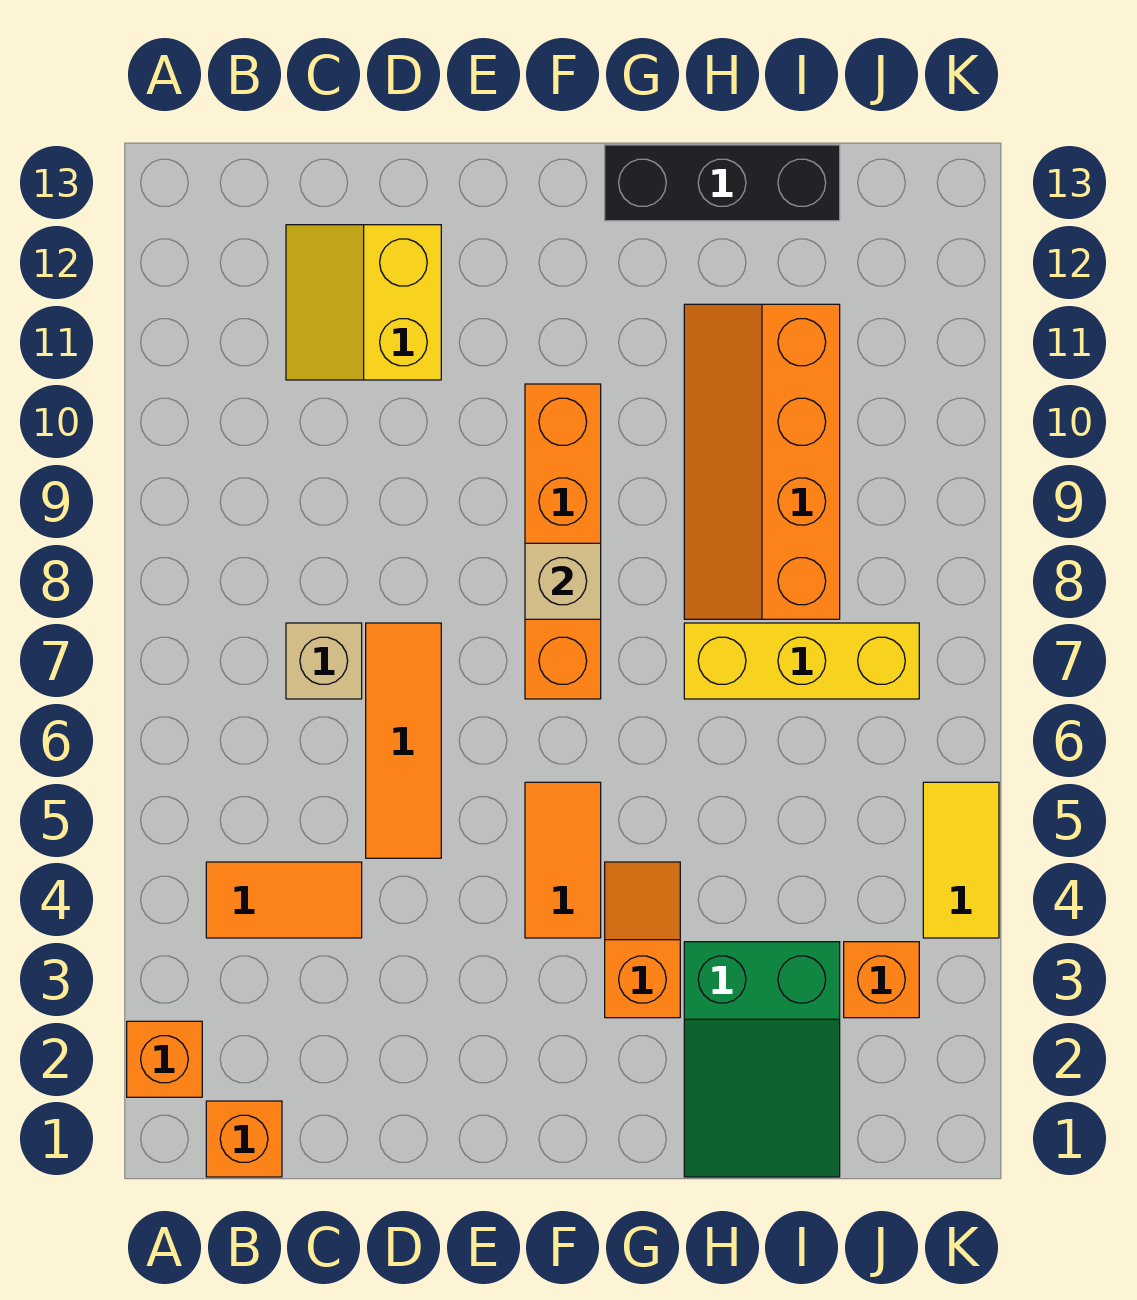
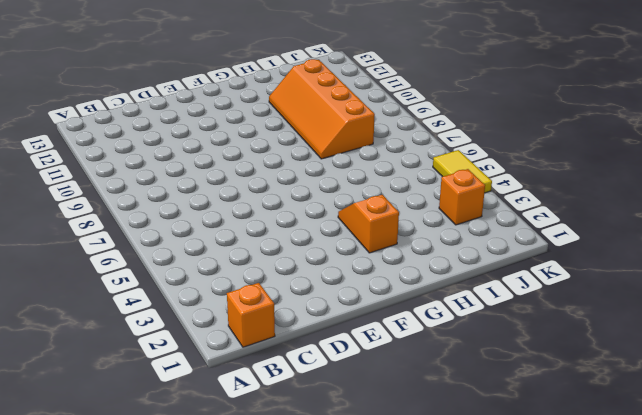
none -> orange brick A2 level 1
none -> orange tile B4:C4 level 1
none -> tan brick C7 level 1

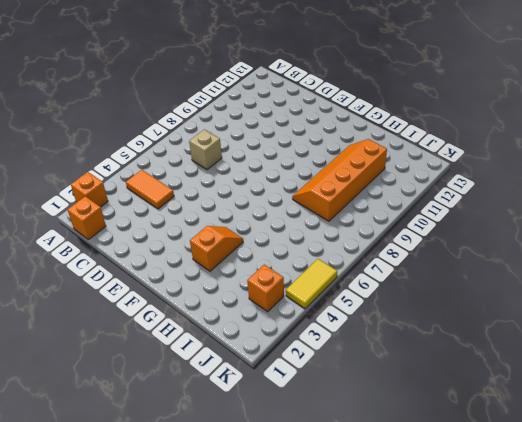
none -> yellow slope C11:D12 level 1 top D
none -> orange tile D5:D7 level 1
none -> orange tile F4:F5 level 1

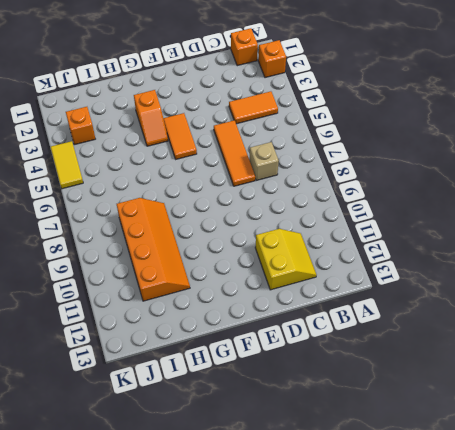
none -> orange brick F7:F10 level 1
none -> black brick G13:I13 level 1
none -> green slope H1:I3 level 1 top 3

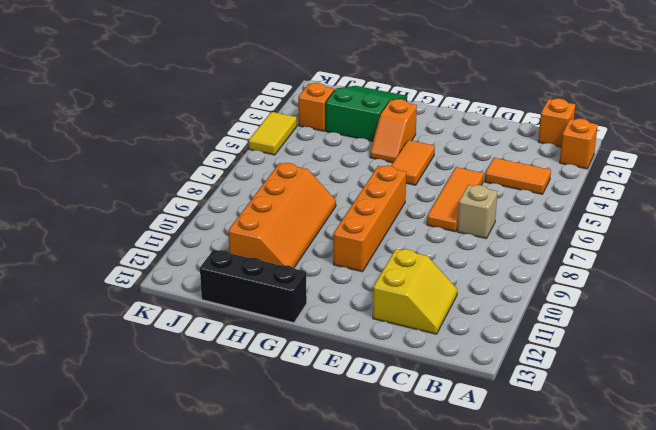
none -> yellow brick H7:J7 level 1
none -> tan brick F8 level 2

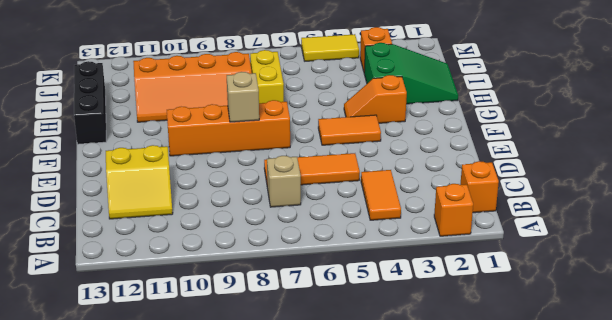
yellow brick H7:I7 level 1 -> yellow brick H7:J7 level 1

